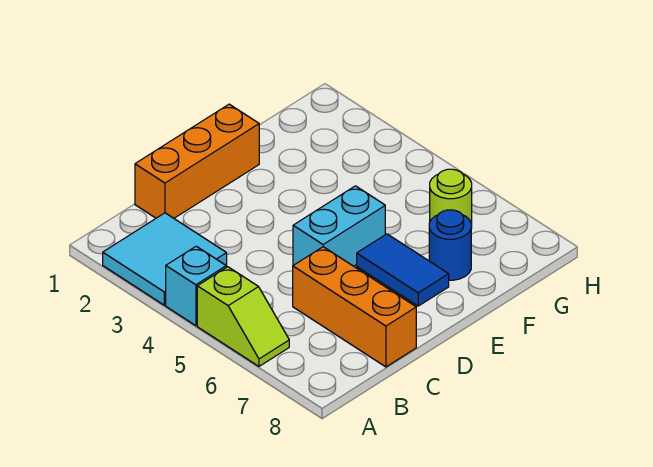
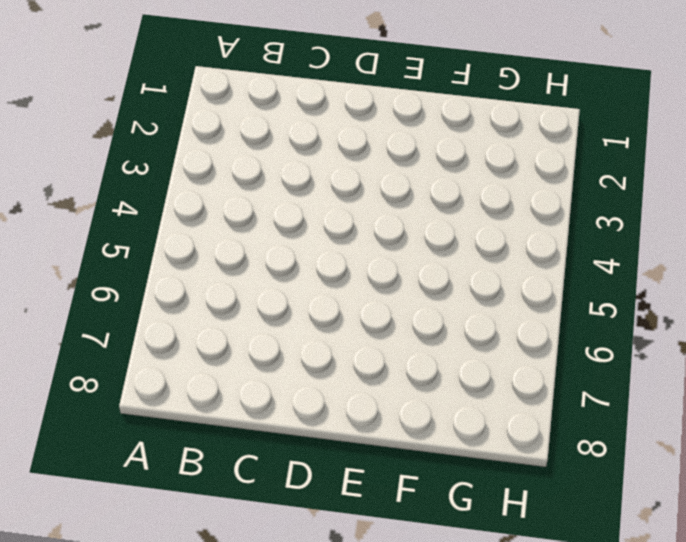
none -> cyan tile A2:B3 level 1
none -> cyan brick A4 level 1

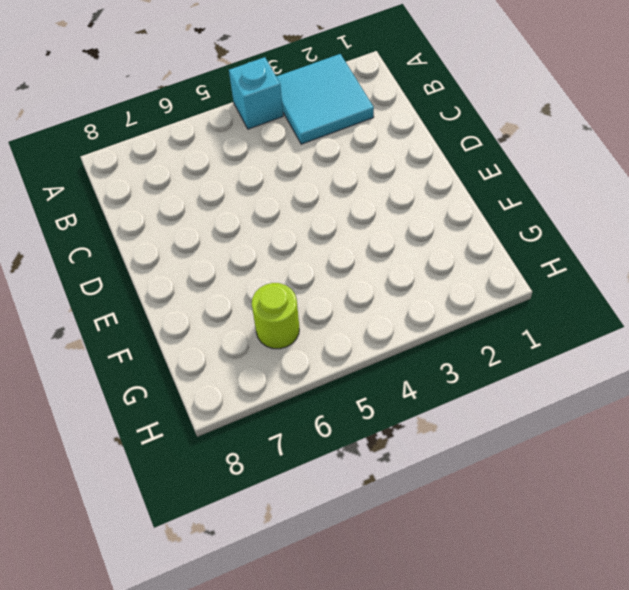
none -> lime slope A5:A6 level 1 top 5
none -> orange brick C1:E1 level 1

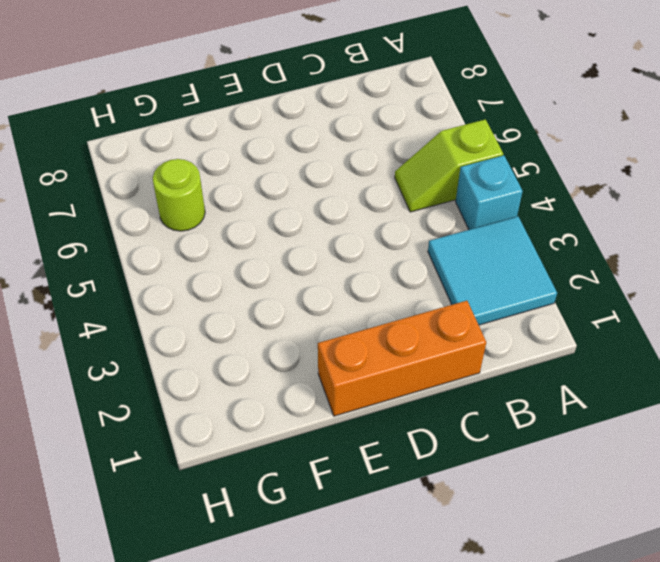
lime slope A5:B5 level 1 top A -> lime slope A5:A6 level 1 top 5
none -> orange brick C6:C8 level 1
none -> cyan brick D5:E5 level 1

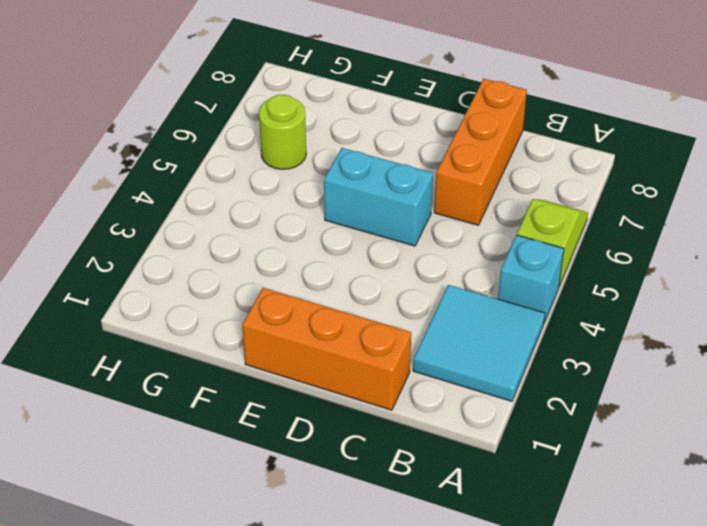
none -> blue tile E6:E7 level 1
none -> blue round brick F7 level 1

